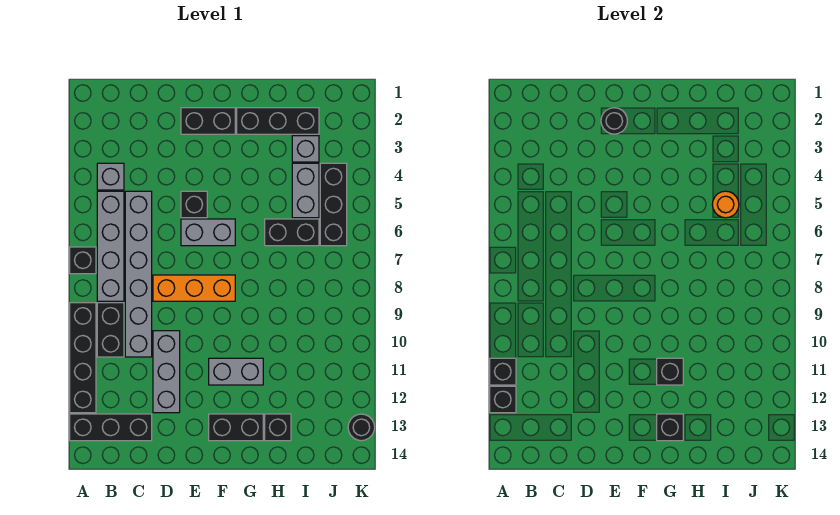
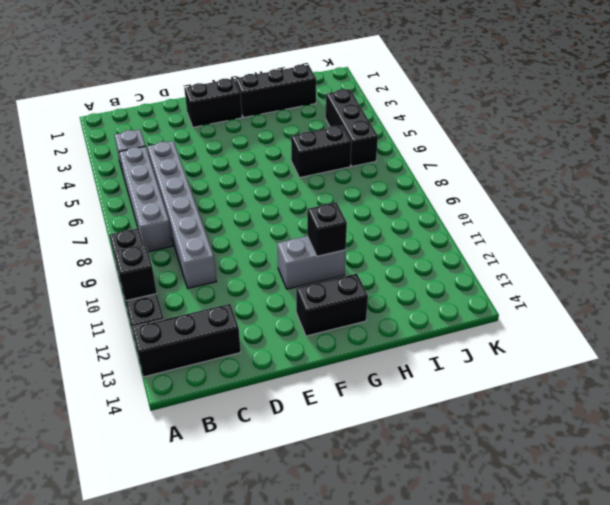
none -> black brick A7 level 1
none -> black brick B9:B10 level 1
none -> orange brick D8:F8 level 1

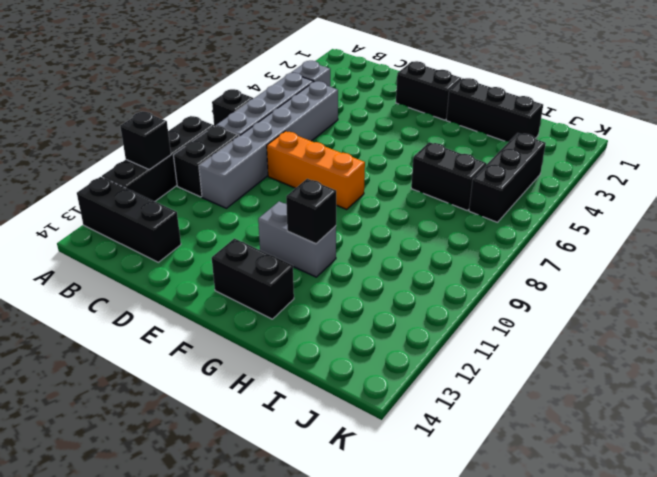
none -> grey brick D10:D12 level 1
none -> black brick E5 level 1
none -> grey brick E6:F6 level 1

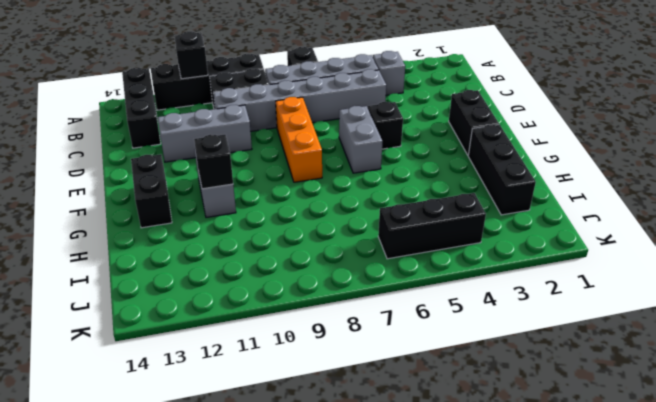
none -> black brick H6:I6 level 1
none -> black brick H13 level 1
none -> grey brick I3 level 1

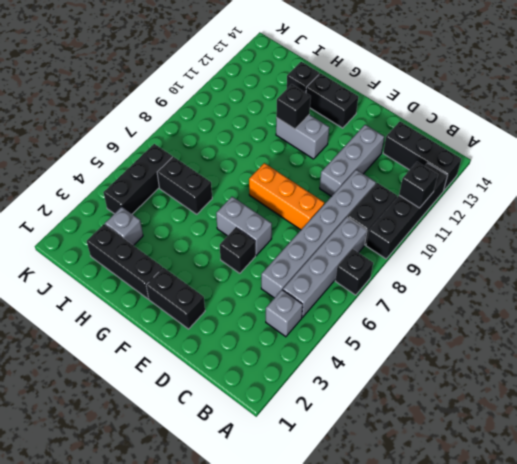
none -> grey brick I4:I5 level 1
none -> black round brick K13 level 1
none -> black brick A12 level 2

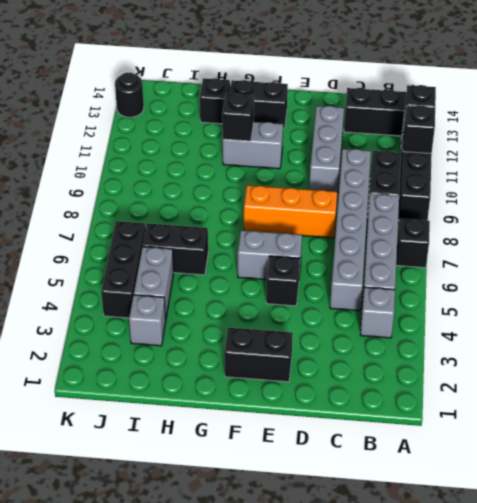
none -> black brick G2:I2 level 1
none -> black round brick E2 level 2
none -> black brick G13 level 2

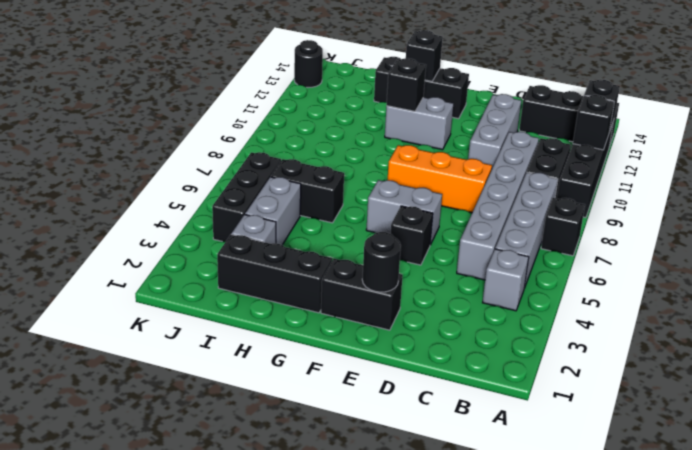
none -> orange round brick I5 level 2

